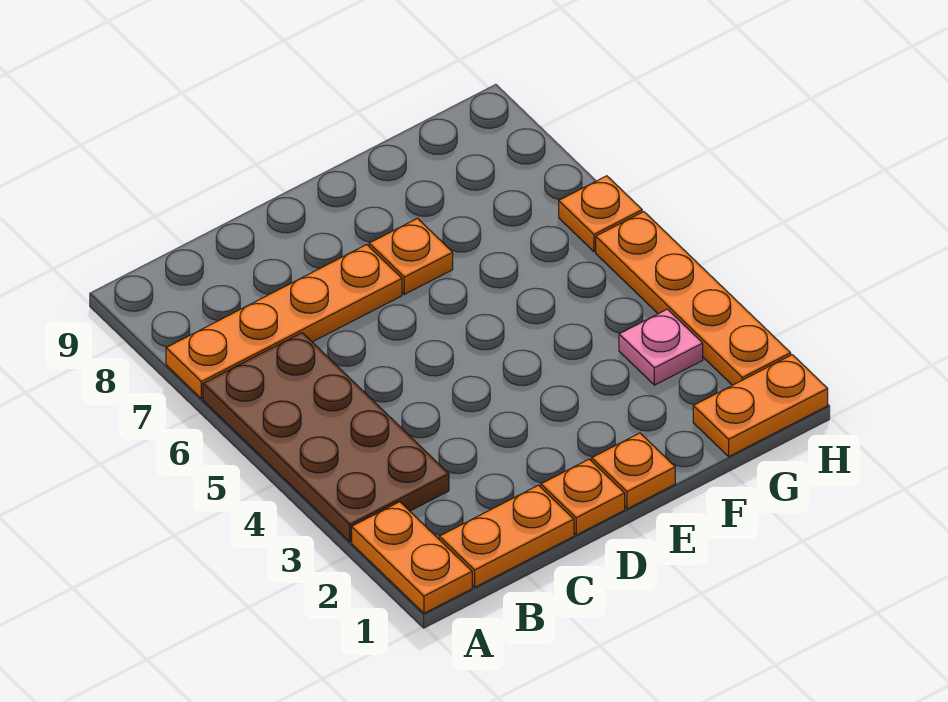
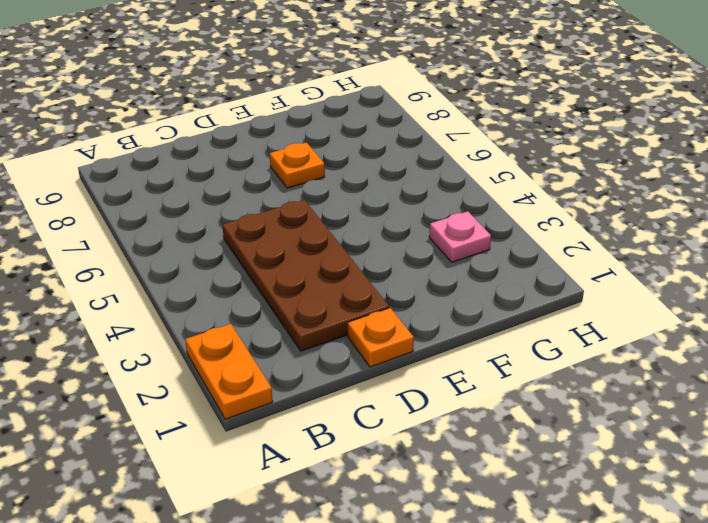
brown plate C2:D5 level 1 -> brown plate A3:B6 level 1
none -> orange plate A7:D7 level 1
none -> orange plate B1:C1 level 1

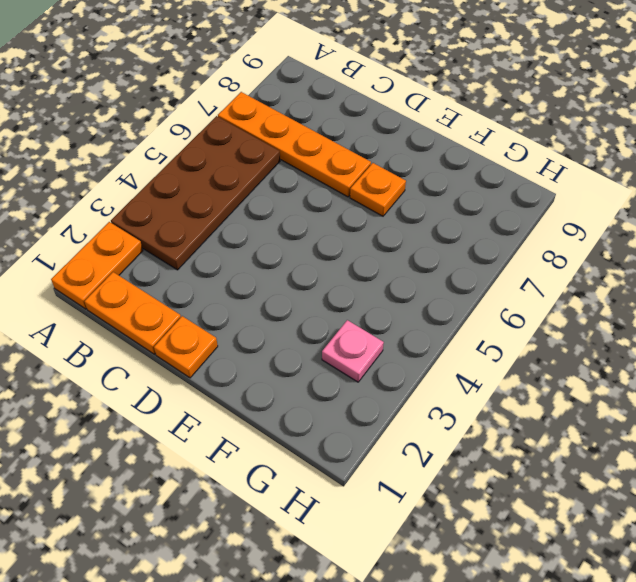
none -> orange plate E1 level 1
none -> orange plate G1:H1 level 1

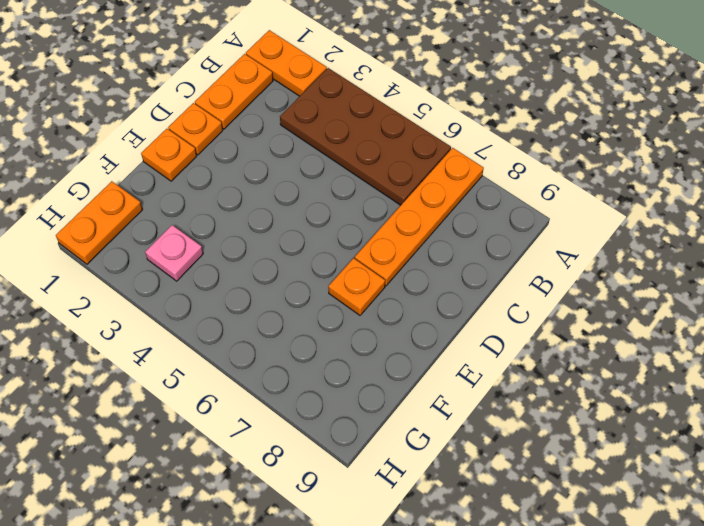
none -> orange plate H2:H5 level 1
none -> orange plate H6 level 1

